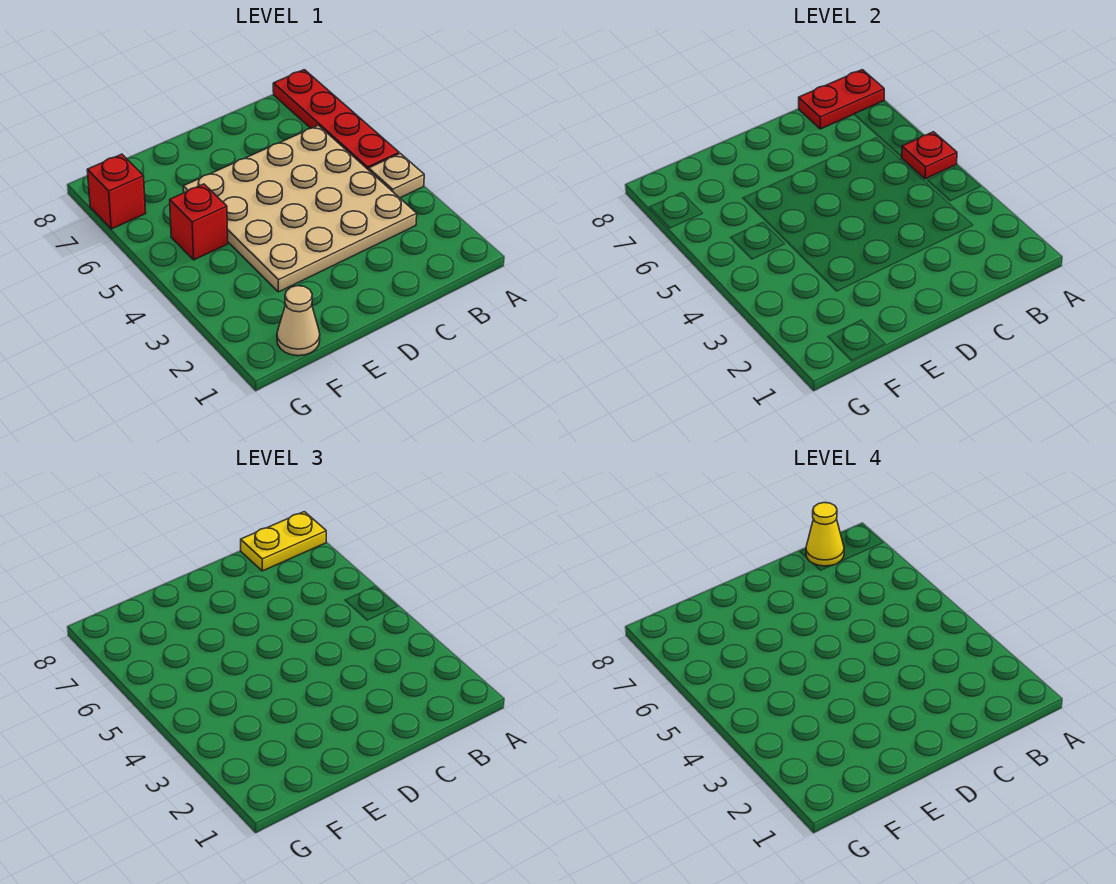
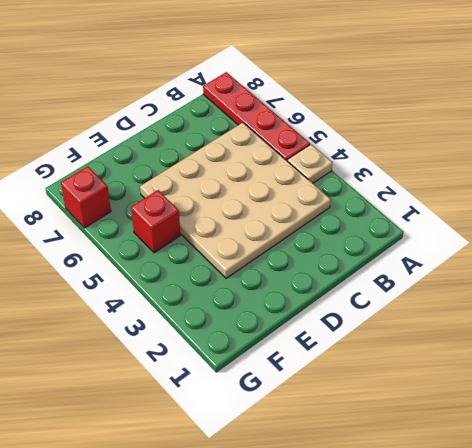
none -> tan cone F1 level 1
none -> red plate A5 level 2

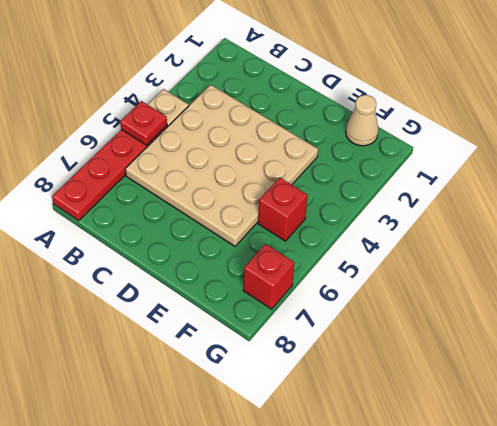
none -> red plate A8:B8 level 2
none -> yellow plate A8:B8 level 3

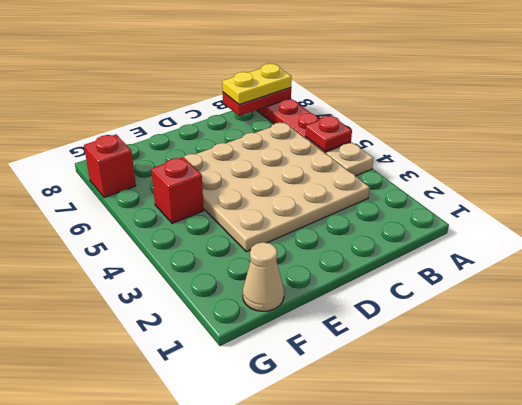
none -> yellow cone B8 level 4

